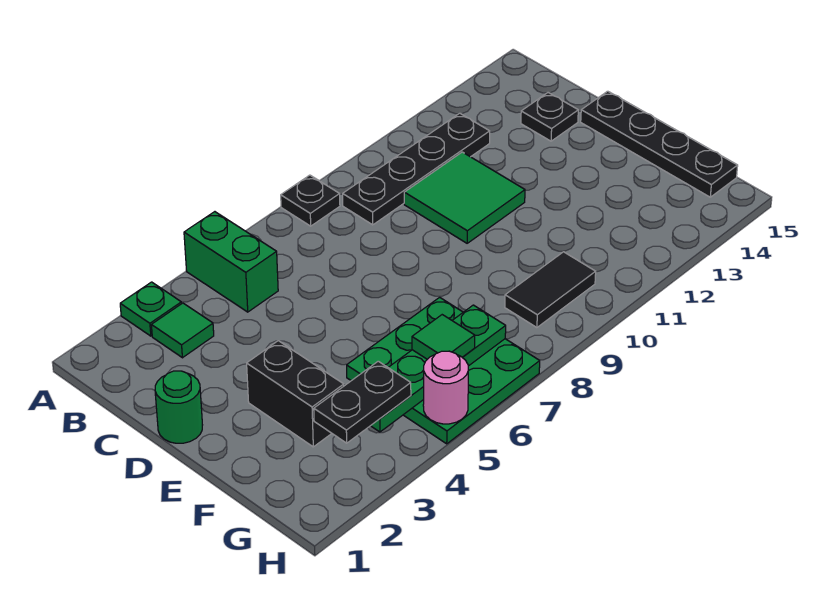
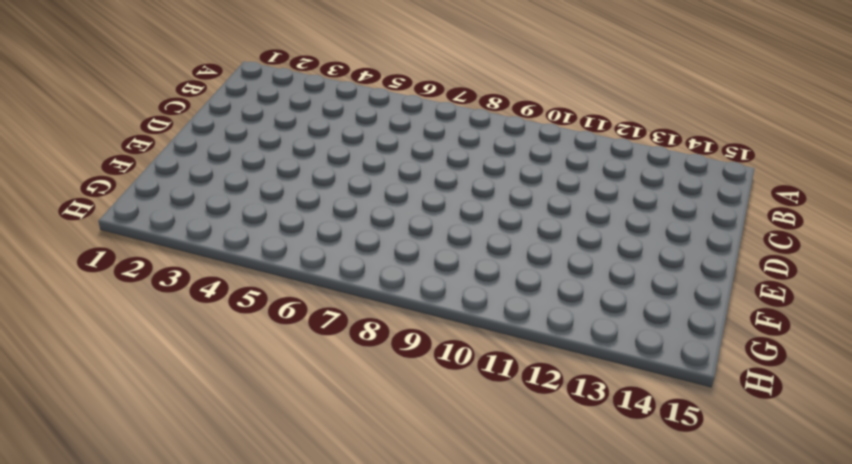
none -> green plate A3 level 1
none -> green brick A5:B5 level 1
none -> black plate A8 level 1

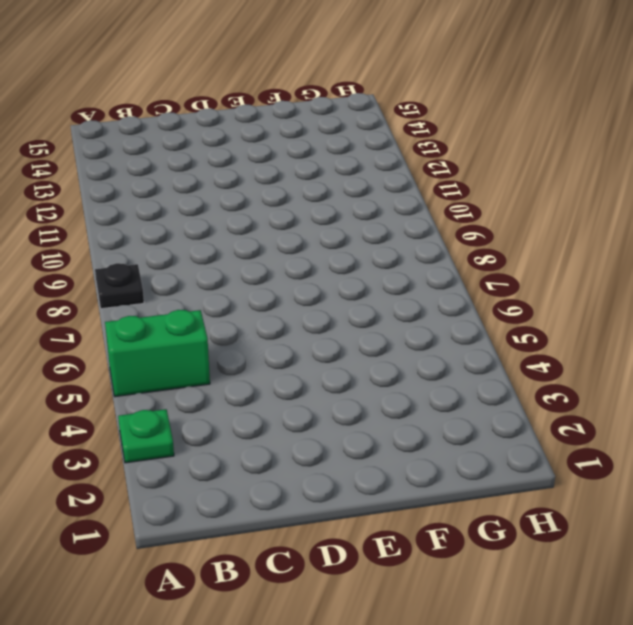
none -> green tile B3 level 1
none -> black plate B9:B12 level 1
none -> green tile C10:D11 level 1

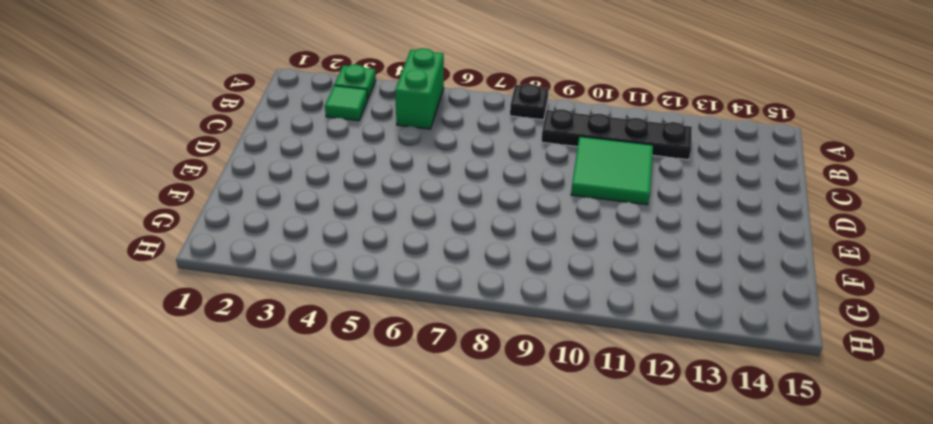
none -> black plate C14 level 1
none -> green round brick D1 level 1
none -> black plate D15:G15 level 1

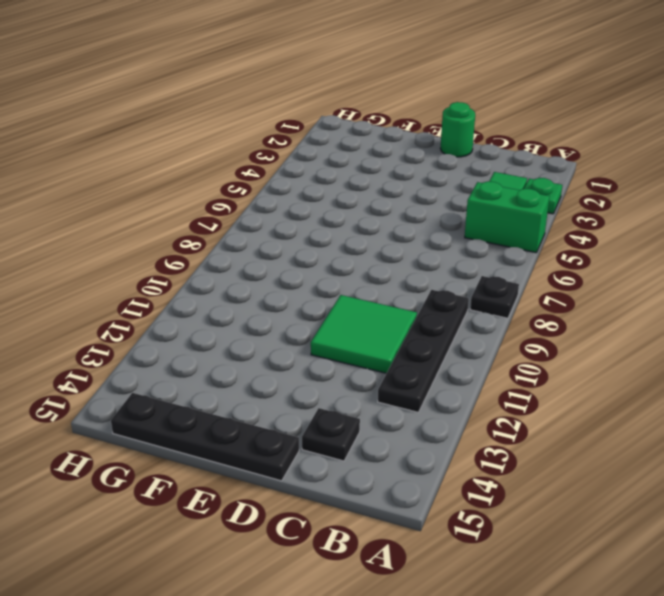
none -> black brick E3:F3 level 1
none -> green plate F5:H7 level 1
none -> black tile G9:G10 level 1

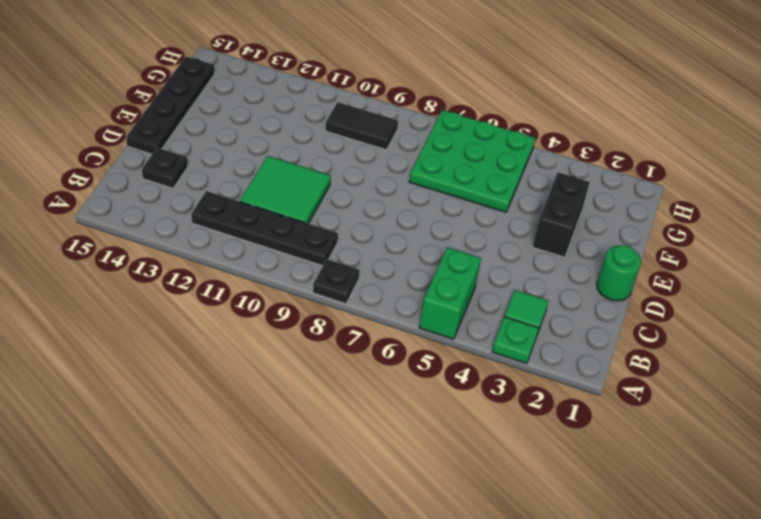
none -> green plate G4:G7 level 2
none -> pink round brick H5 level 2
none -> black plate G3:G4 level 3

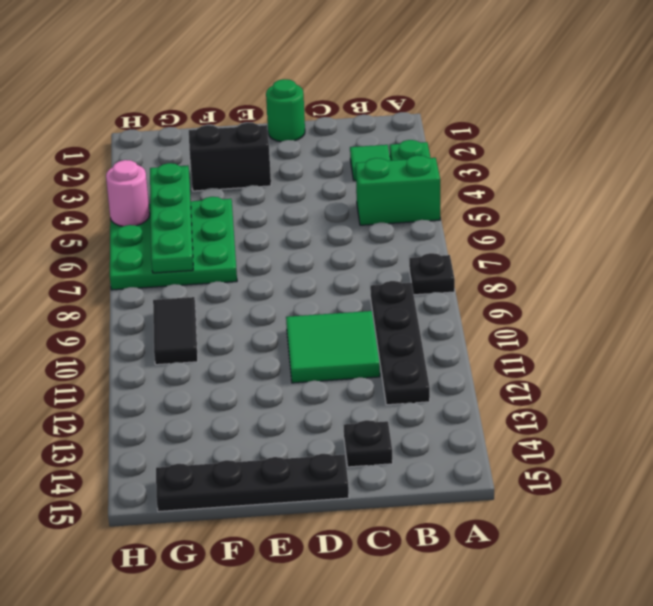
none -> black plate G3:G4 level 3
none -> green tile G6 level 3

